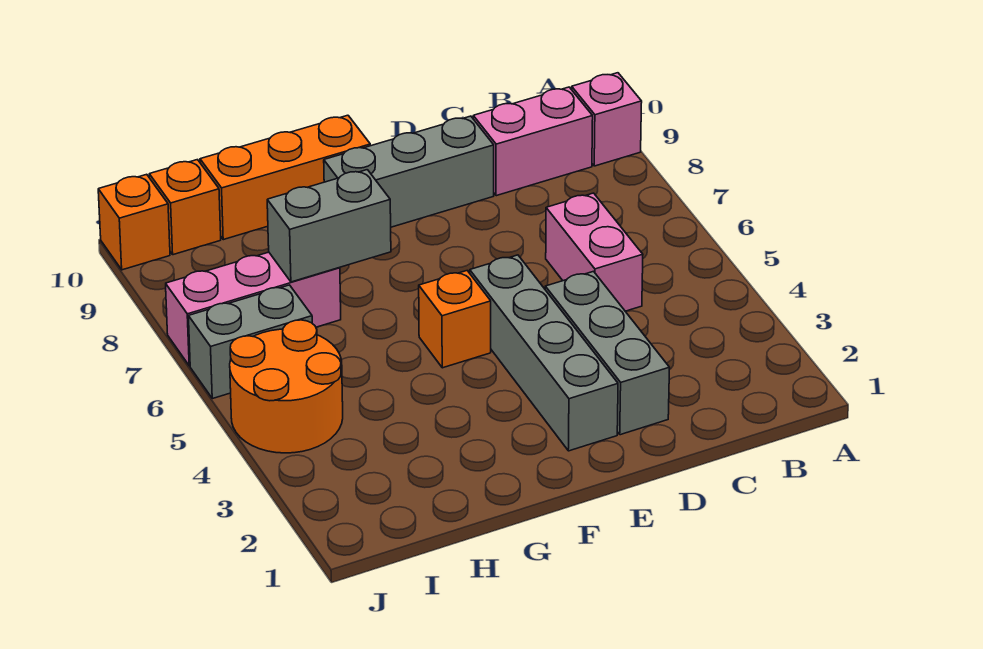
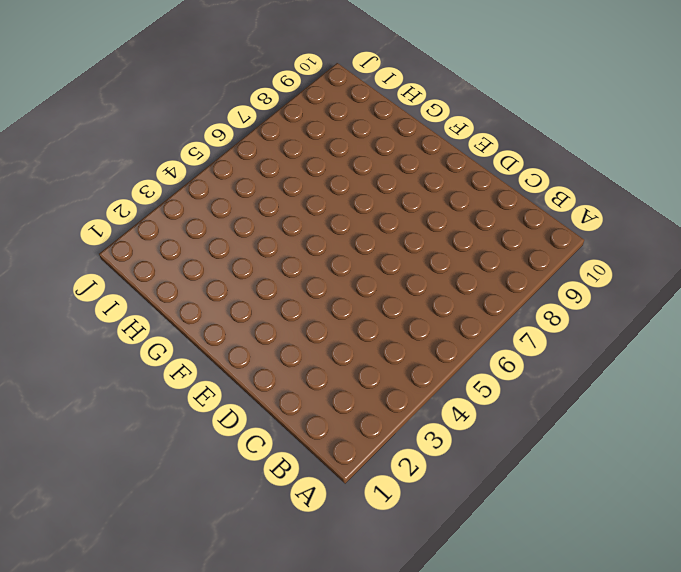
none -> pink brick A9 level 1
none -> pink brick B9:C9 level 1
none -> pink brick C5:C6 level 1

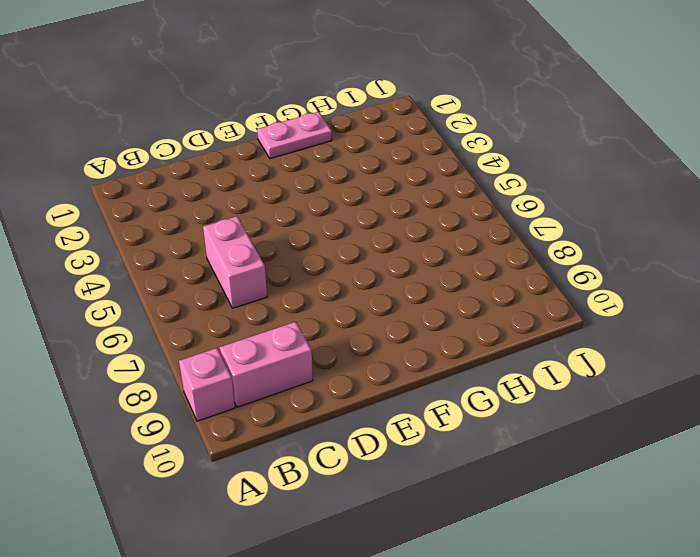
pink plate F1:G1 level 1 -> none
none -> grey brick D2:D4 level 1
none -> grey brick D9:F9 level 1
none -> grey brick E2:E5 level 1

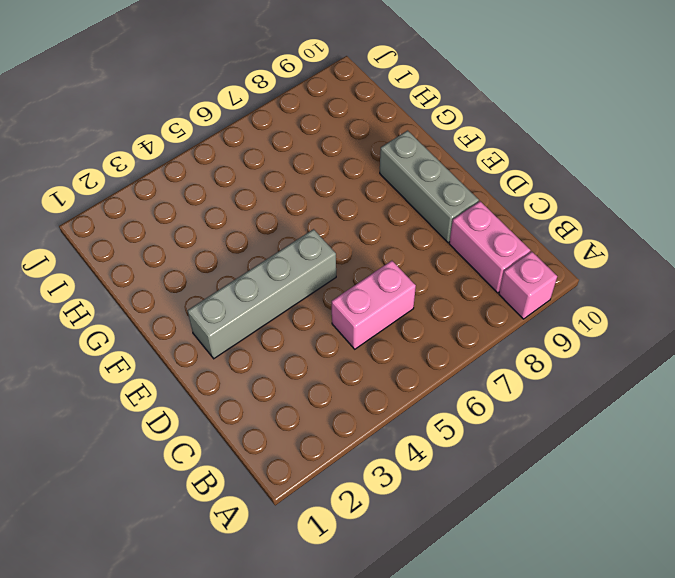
none -> grey brick D2:D4 level 1
none -> orange brick F5 level 1
none -> orange brick F10:H10 level 1

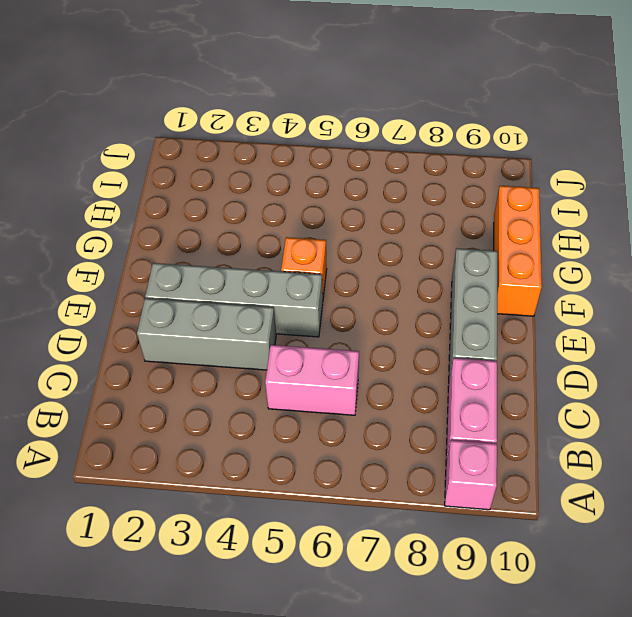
none -> pink brick H7:J7 level 1
none -> orange round brick I4:J5 level 1
none -> grey brick I6:J6 level 1

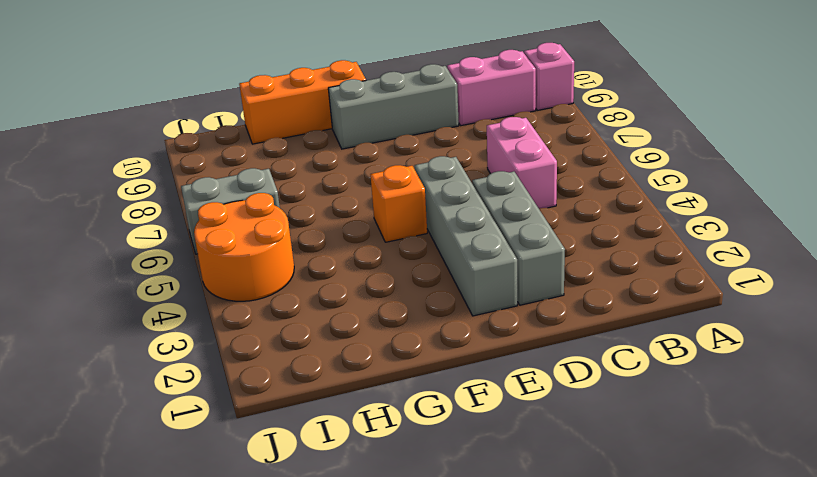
none -> pink brick H7:J7 level 1
none -> orange brick I10 level 1
none -> orange brick J10 level 1

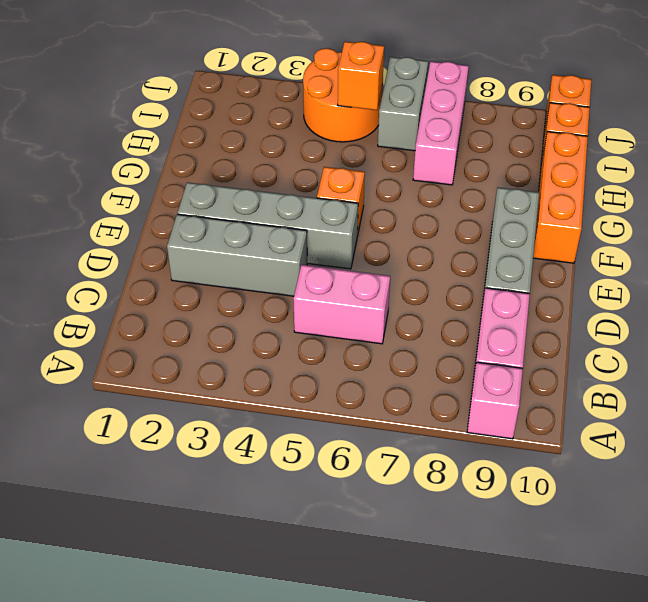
orange brick I5 level 2 -> none
none -> grey brick G7:H7 level 2

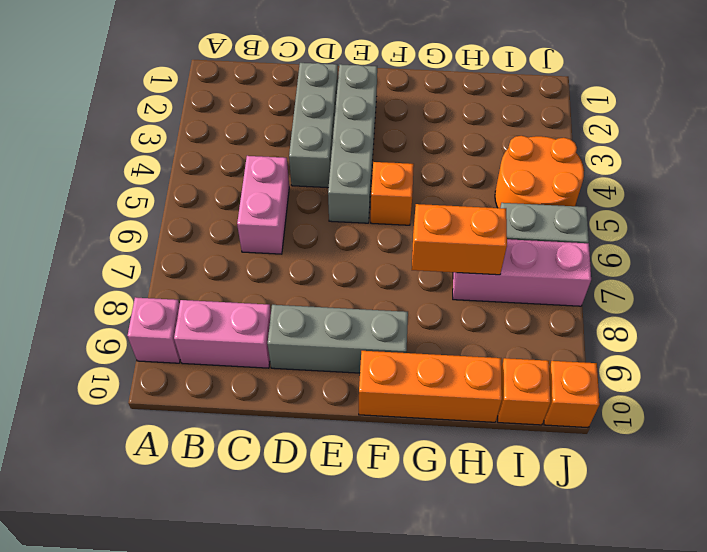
orange brick G7:H7 level 2 -> grey brick G7:H7 level 2

